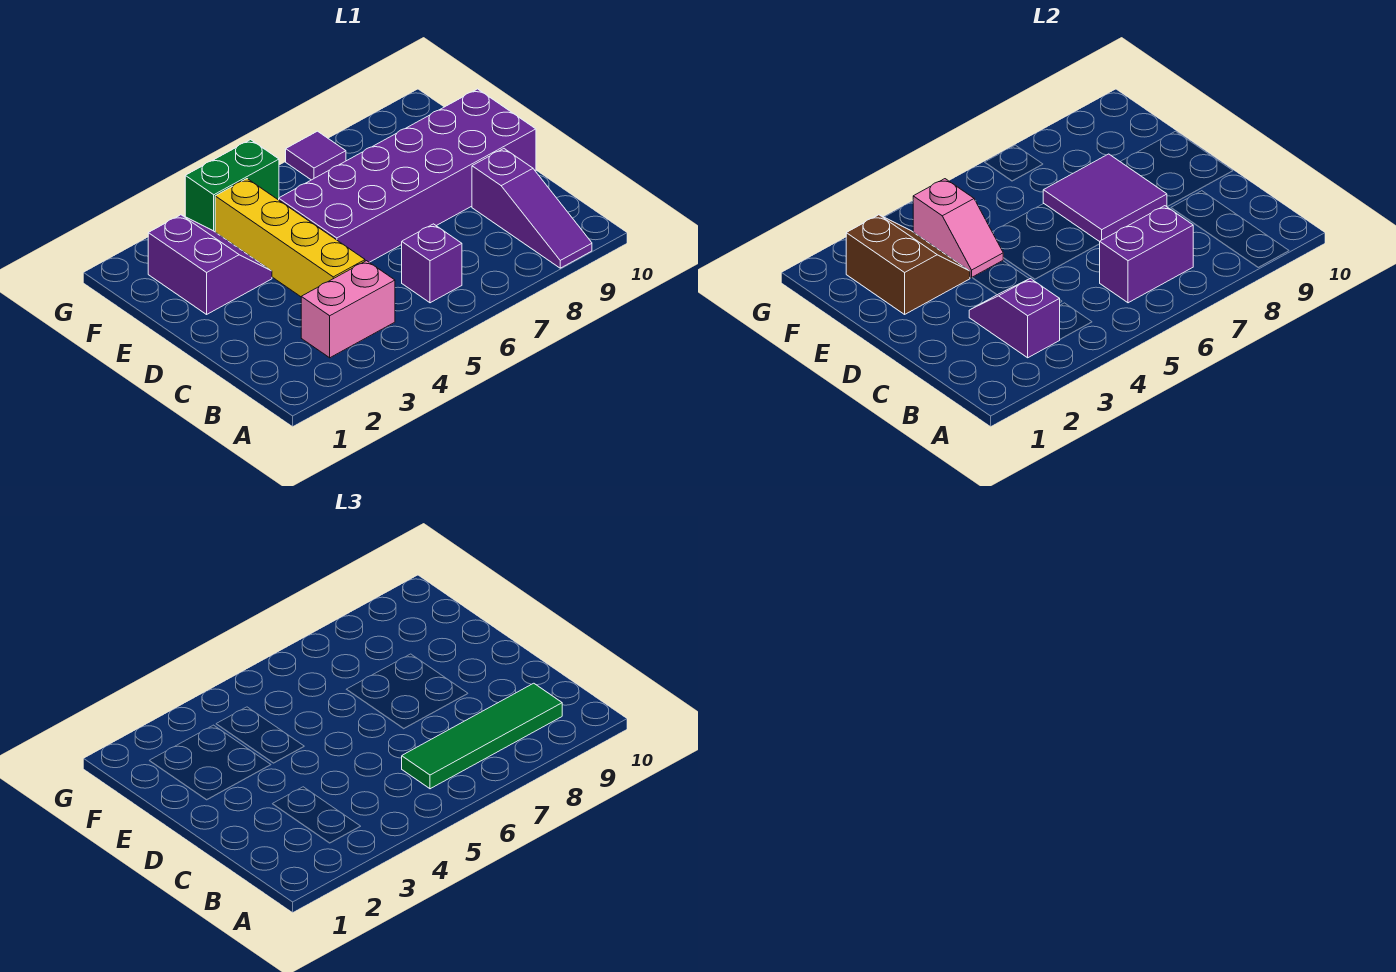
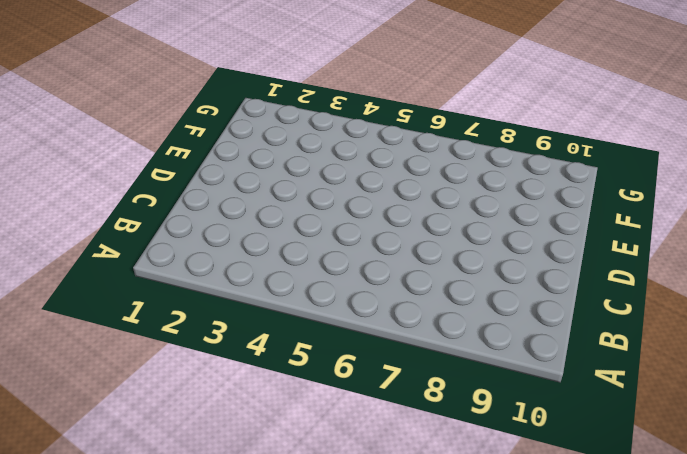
none -> purple slope A9:C9 level 1 top C
none -> pink brick B3:B4 level 1
none -> purple brick B6 level 1

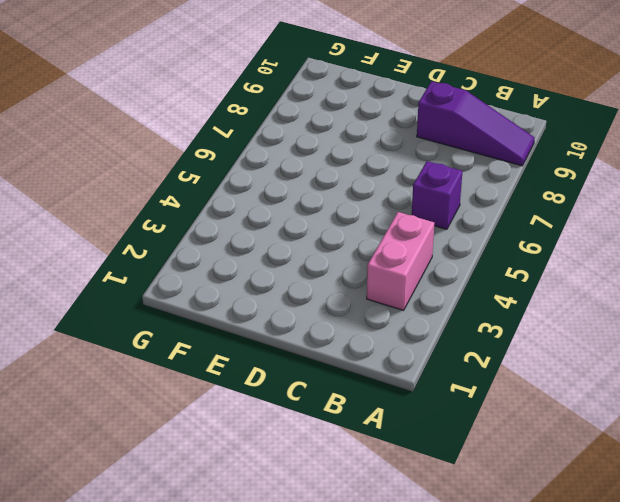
none -> yellow brick C4:F4 level 1
none -> purple brick D5:E10 level 1
none -> purple slope E2:F3 level 1 top 2

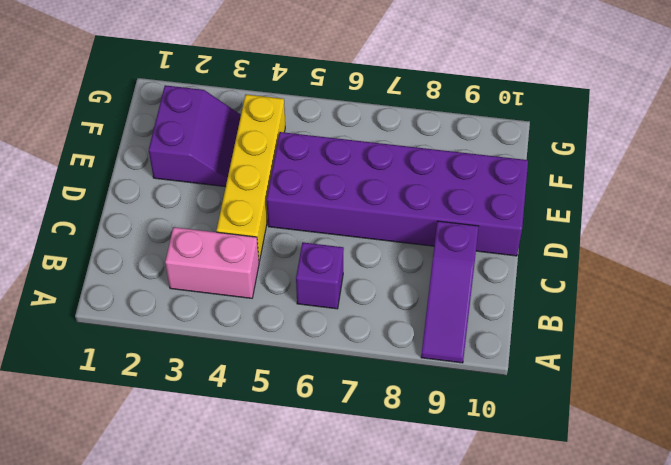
none -> green brick G4:G5 level 1
none -> purple tile G7 level 1
none -> purple slope B3:C3 level 2 top B

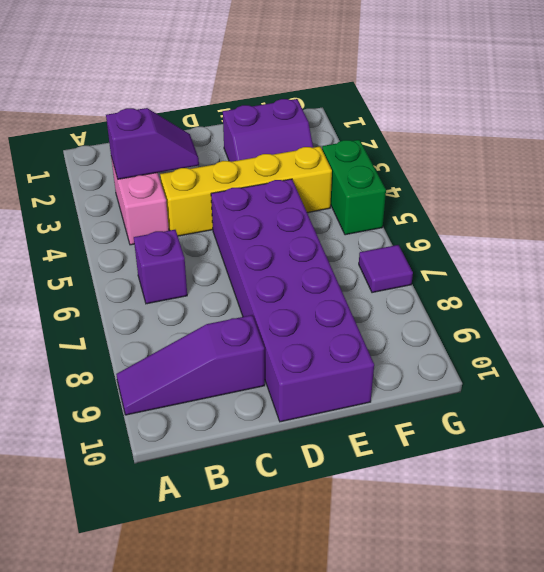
none -> purple brick B6:B7 level 2
none -> purple tile D7:E8 level 2
none -> brown slope E2:F3 level 2 top 2

